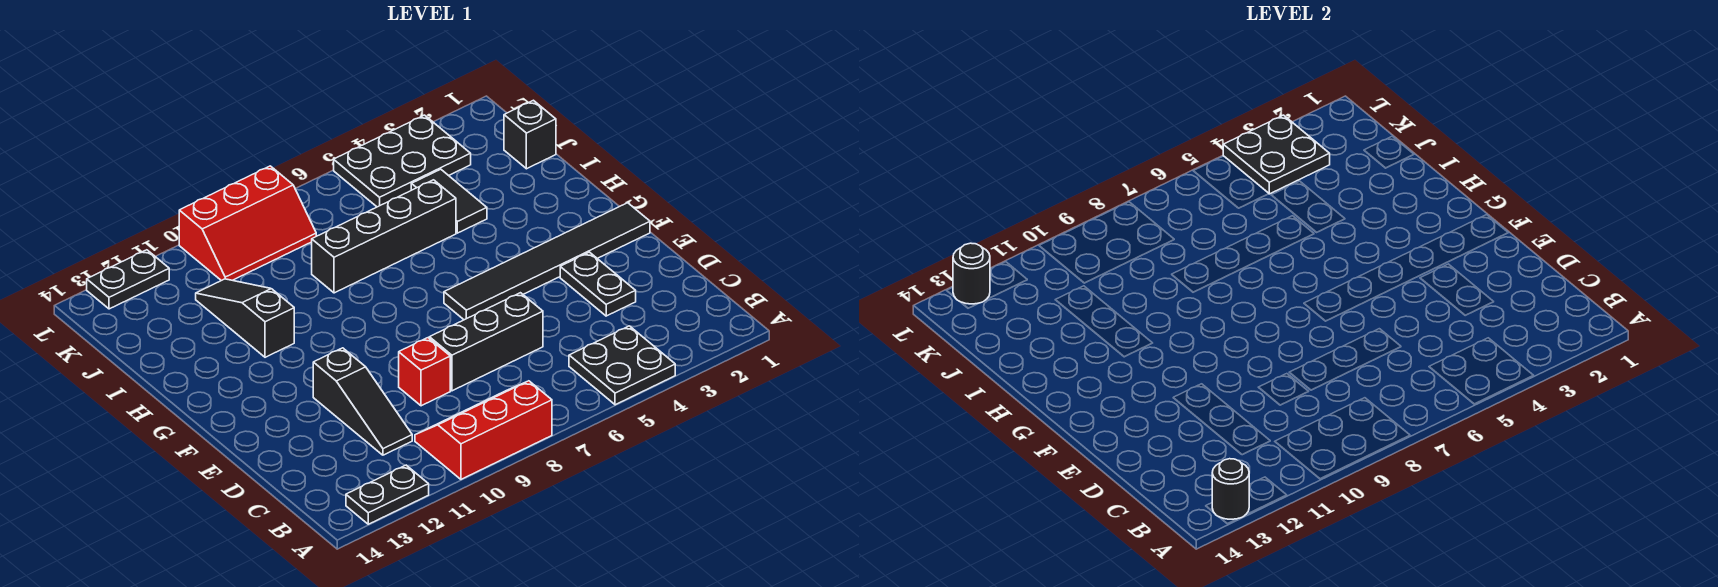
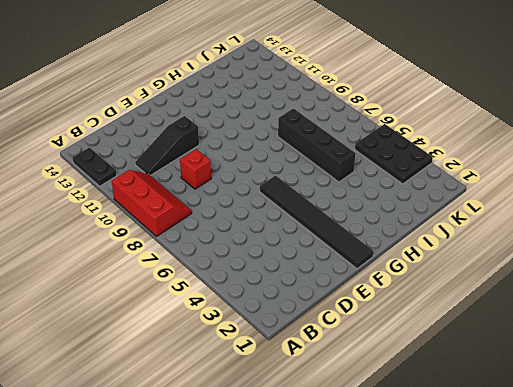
none -> black plate A4:B5 level 1
none -> black plate D3:E3 level 1
none -> black brick D6:D8 level 1

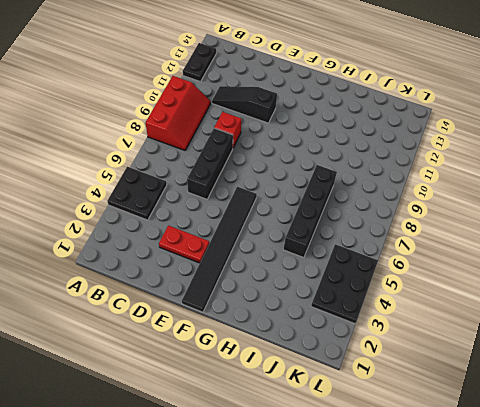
red plate D3:E3 level 1 -> black plate D3:E3 level 1
none -> black slope H11:J11 level 1 top H
none -> black tile I4:J4 level 1
none -> black brick J1 level 1

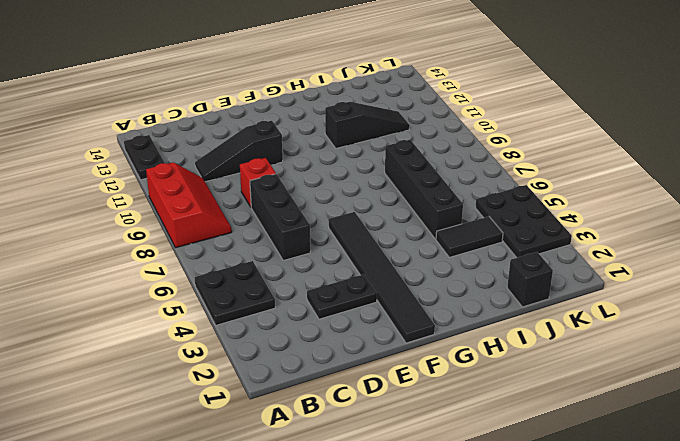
none -> red slope K8:L10 level 1 top L
none -> black plate L12:L13 level 1
none -> black round brick A13 level 2

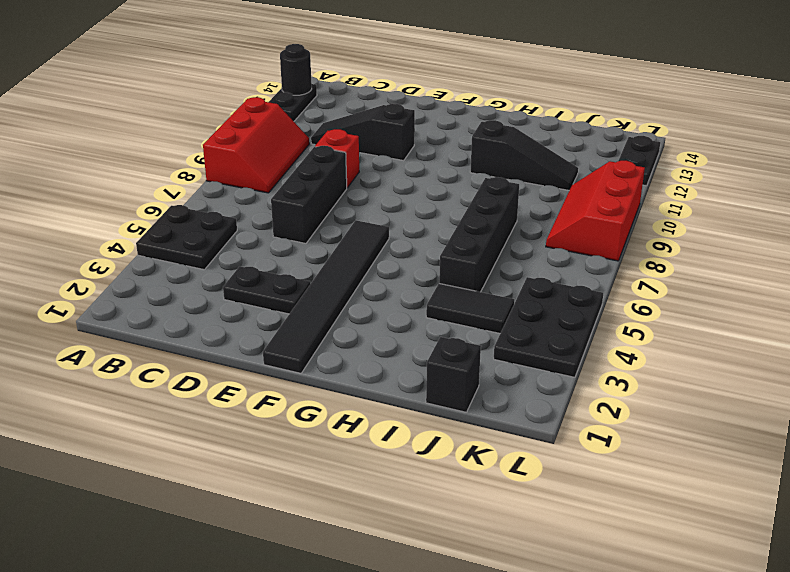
none -> black plate K3:L4 level 2
none -> black round brick L13 level 2

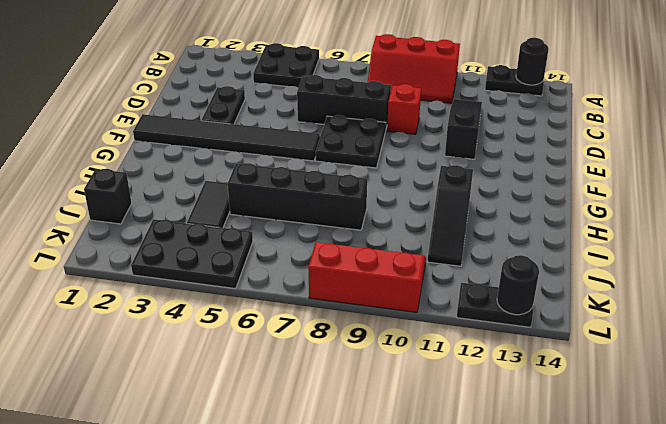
black plate E7:F8 level 1 -> black plate K3:L4 level 2

